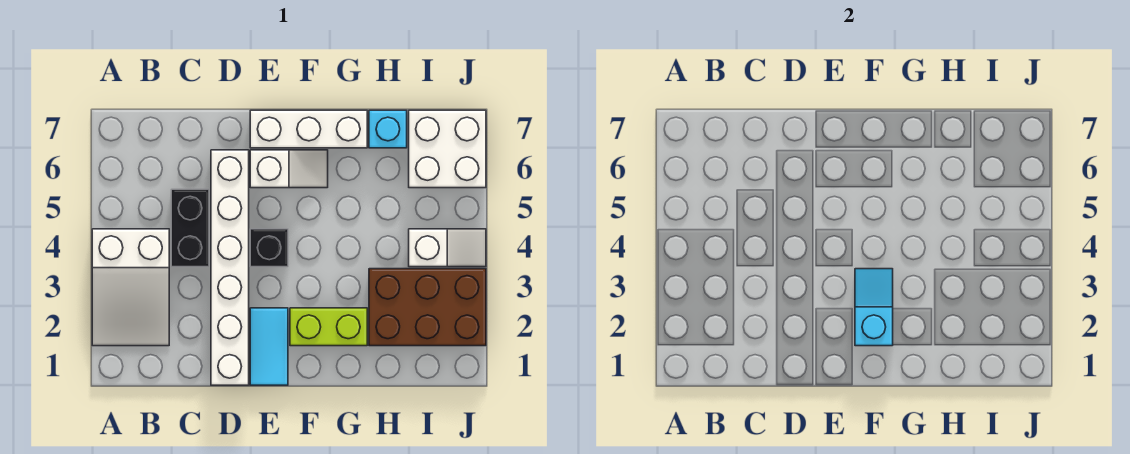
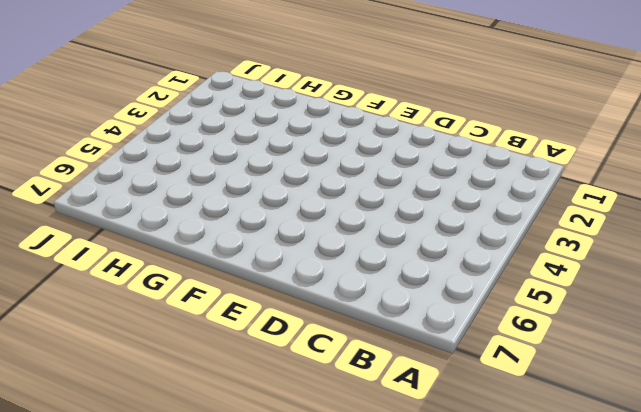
none -> white slope A2:B4 level 1 top 4
none -> black brick C4:C5 level 1
none -> white brick D1:D6 level 1

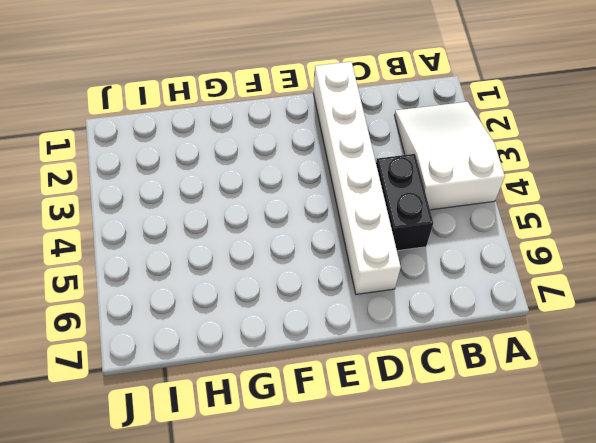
none -> cyan tile E1:E2 level 1
none -> black brick E4 level 1
none -> white slope E6:F6 level 1 top E

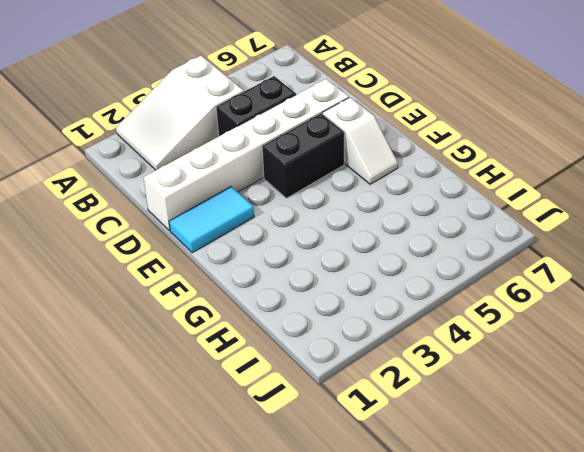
black brick E4:E5 level 1 -> black brick E4 level 1
none -> white brick E7:G7 level 1
none -> lime brick F2:G2 level 1
none -> brown brick H2:J3 level 1

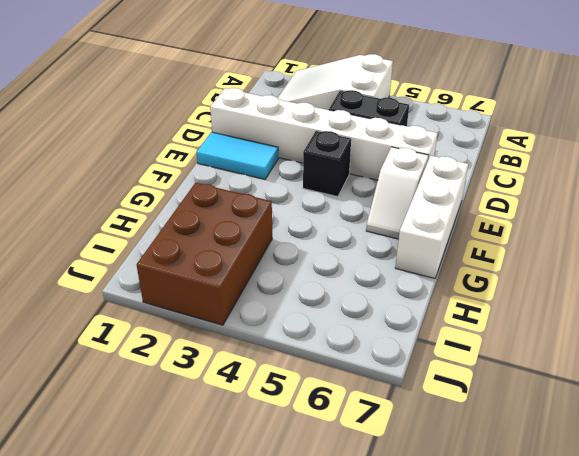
none -> lime brick F2:G2 level 1
none -> cyan brick H7 level 1
none -> white slope I4:J4 level 1 top I

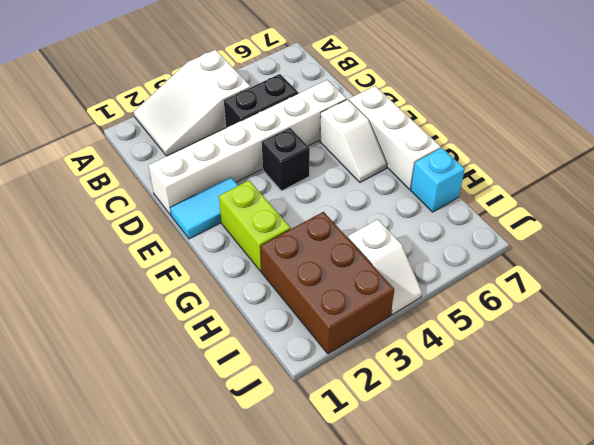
none -> white brick I6:J7 level 1
none -> cyan slope F2:F3 level 2 top 2

